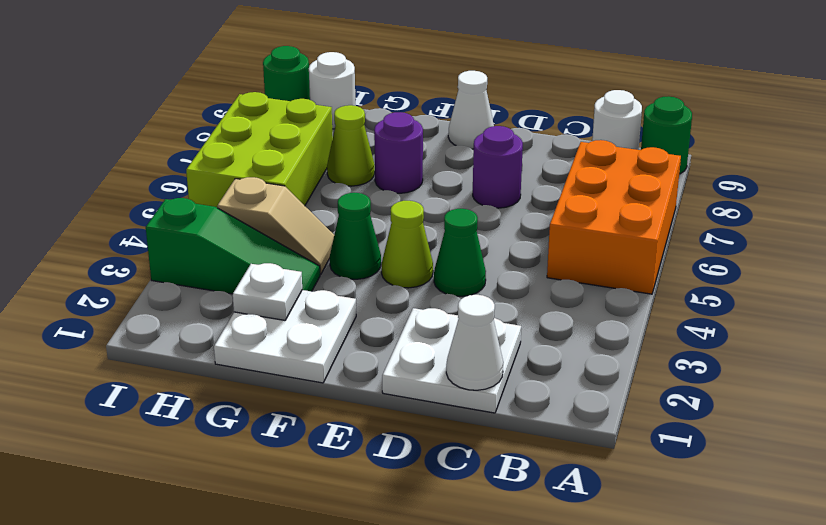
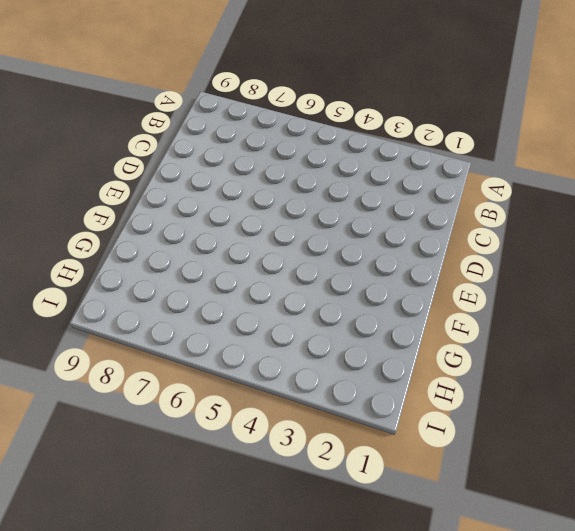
none -> orange brick A5:B7 level 1
none -> green round brick A9 level 1
none -> white round brick B9 level 1

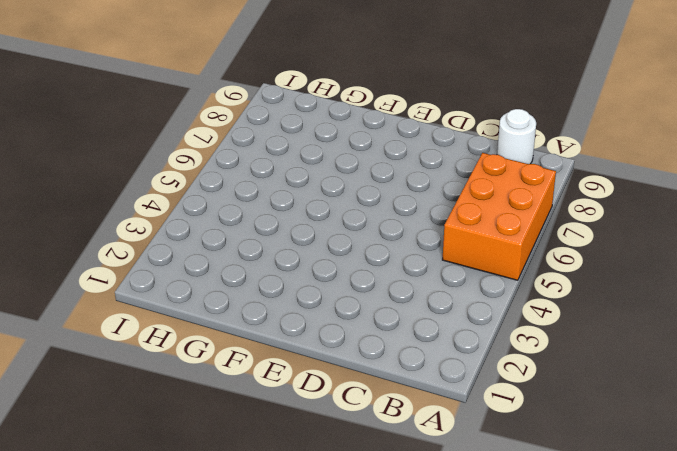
none -> green round brick A9 level 1
none -> white plate C1:D2 level 1
none -> green cone D4 level 1

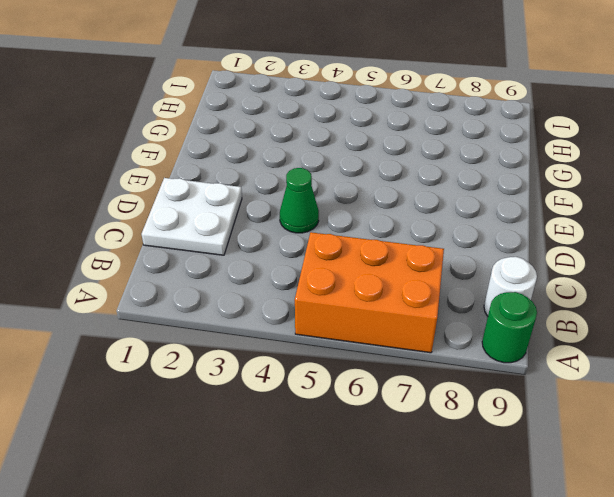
none -> purple round brick D7 level 1
none -> lime cone E4 level 1
none -> white cone E9 level 1

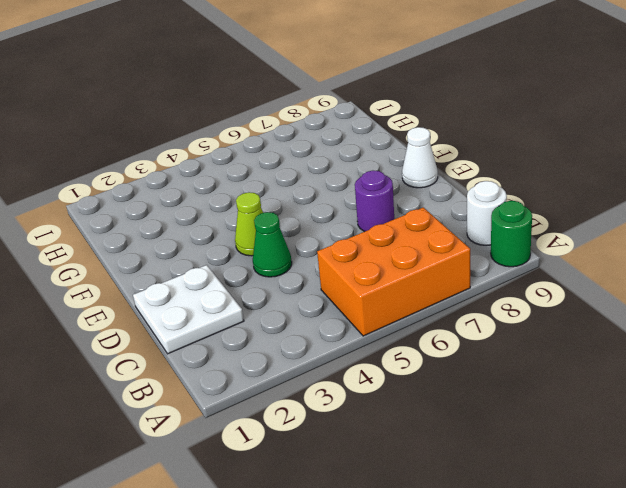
none -> white plate F1:G2 level 1
none -> green cone F4 level 1
none -> purple round brick F7 level 1

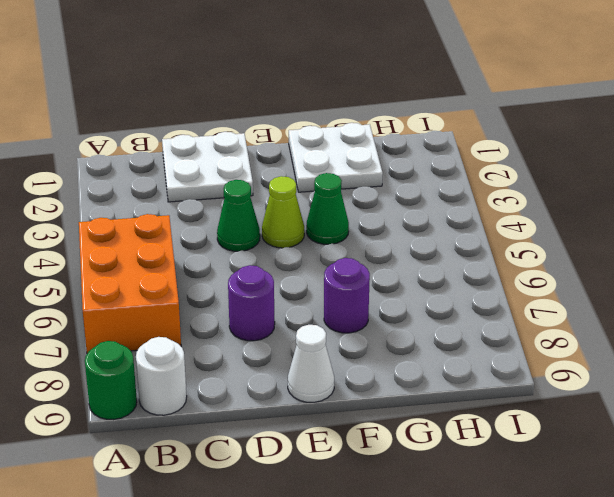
none -> green slope G3:I3 level 1 top I
none -> tan slope G4:H4 level 1 top H
none -> lime cone G7 level 1

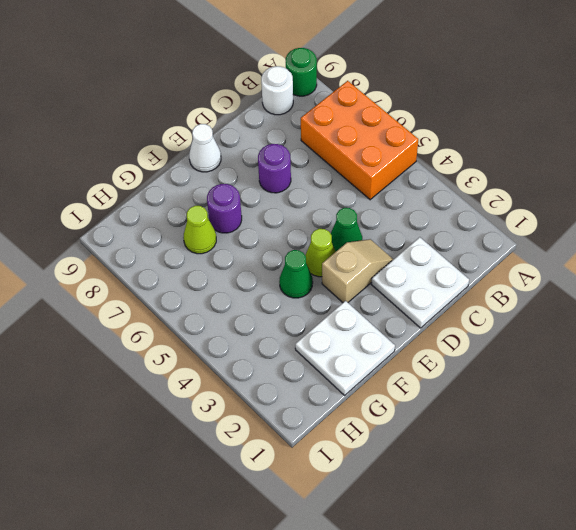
tan slope D3:E3 level 1 top E -> tan slope G4:H4 level 1 top H
none -> green slope G3:I3 level 1 top I
none -> lime brick H5:I7 level 1
none -> white round brick H9 level 1

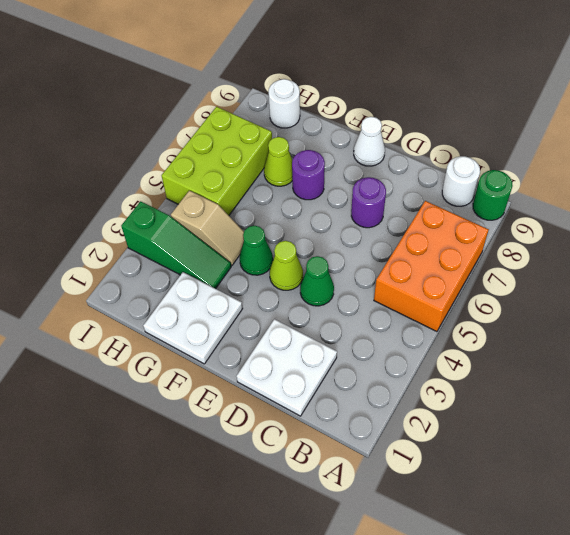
none -> green round brick I9 level 1
none -> white cone C1 level 2
none -> white plate G2 level 2

